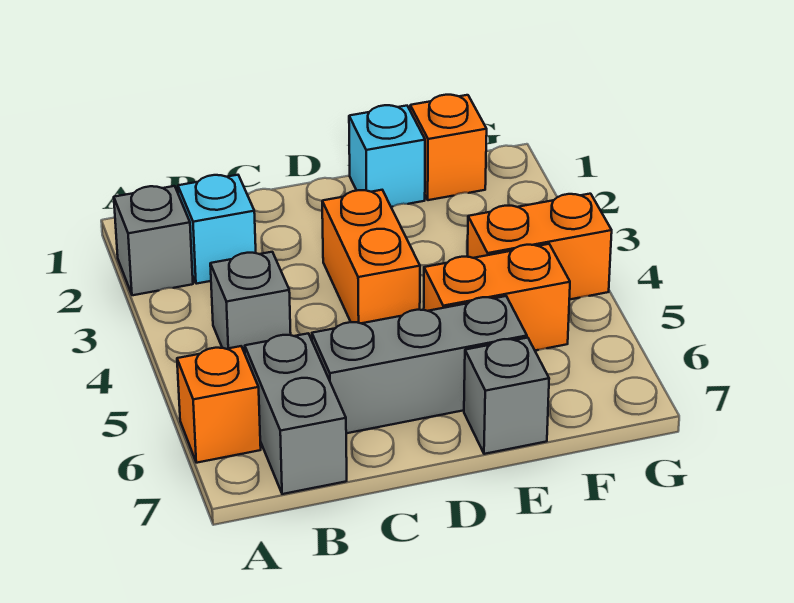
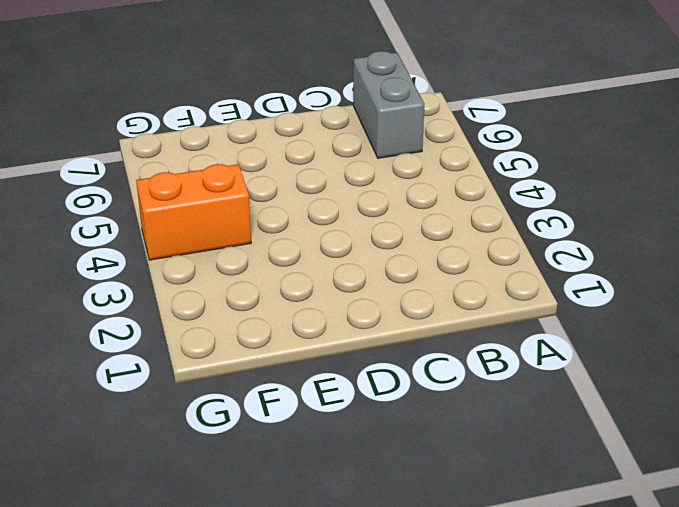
none -> grey brick A2 level 1
none -> orange brick A6 level 1
none -> cyan brick B2 level 1

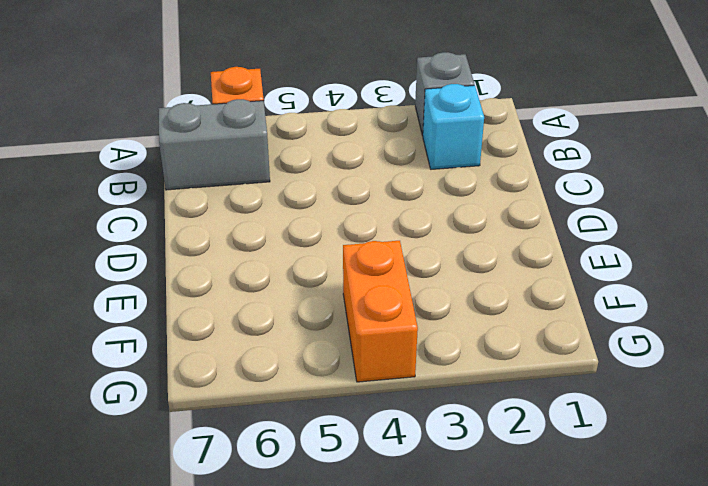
none -> grey brick B4 level 1
none -> grey brick C6:E6 level 1
none -> orange brick D3:D4 level 1

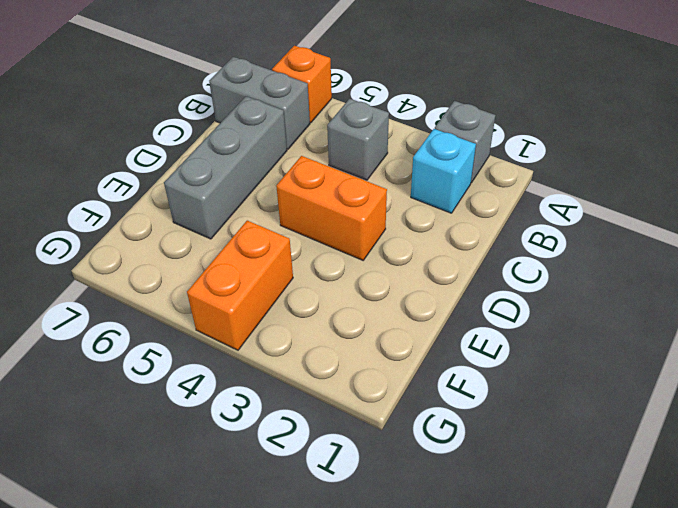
none -> cyan brick E1 level 1
none -> orange brick E5:F5 level 1
none -> grey brick E7 level 1

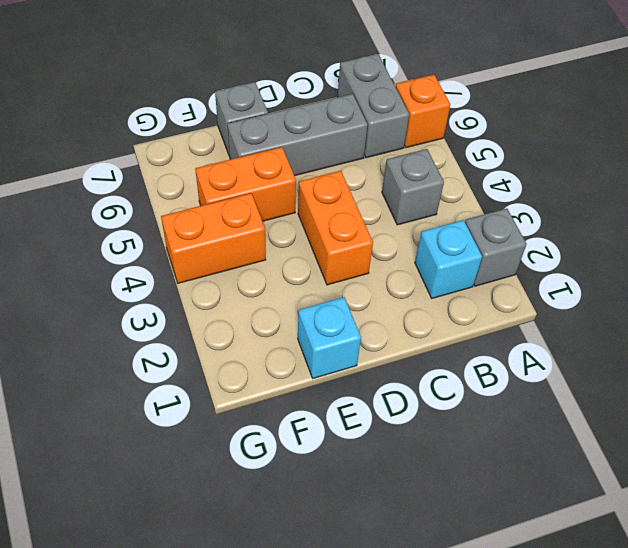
none -> orange brick F1 level 1

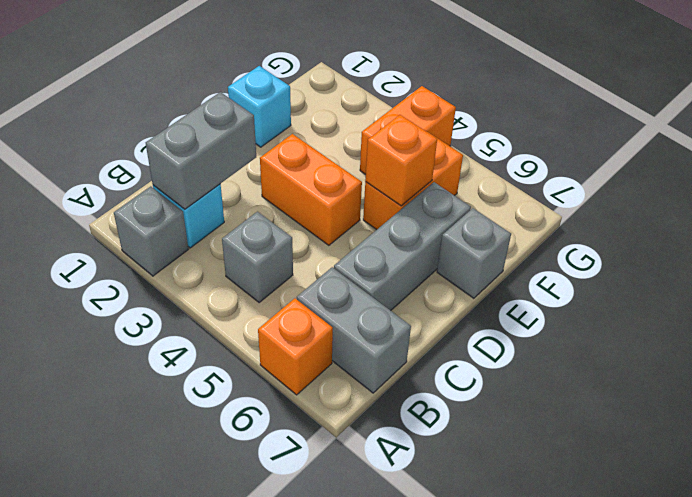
grey brick B2:C2 level 2 -> none
orange brick E5 level 2 -> orange brick F1 level 1

